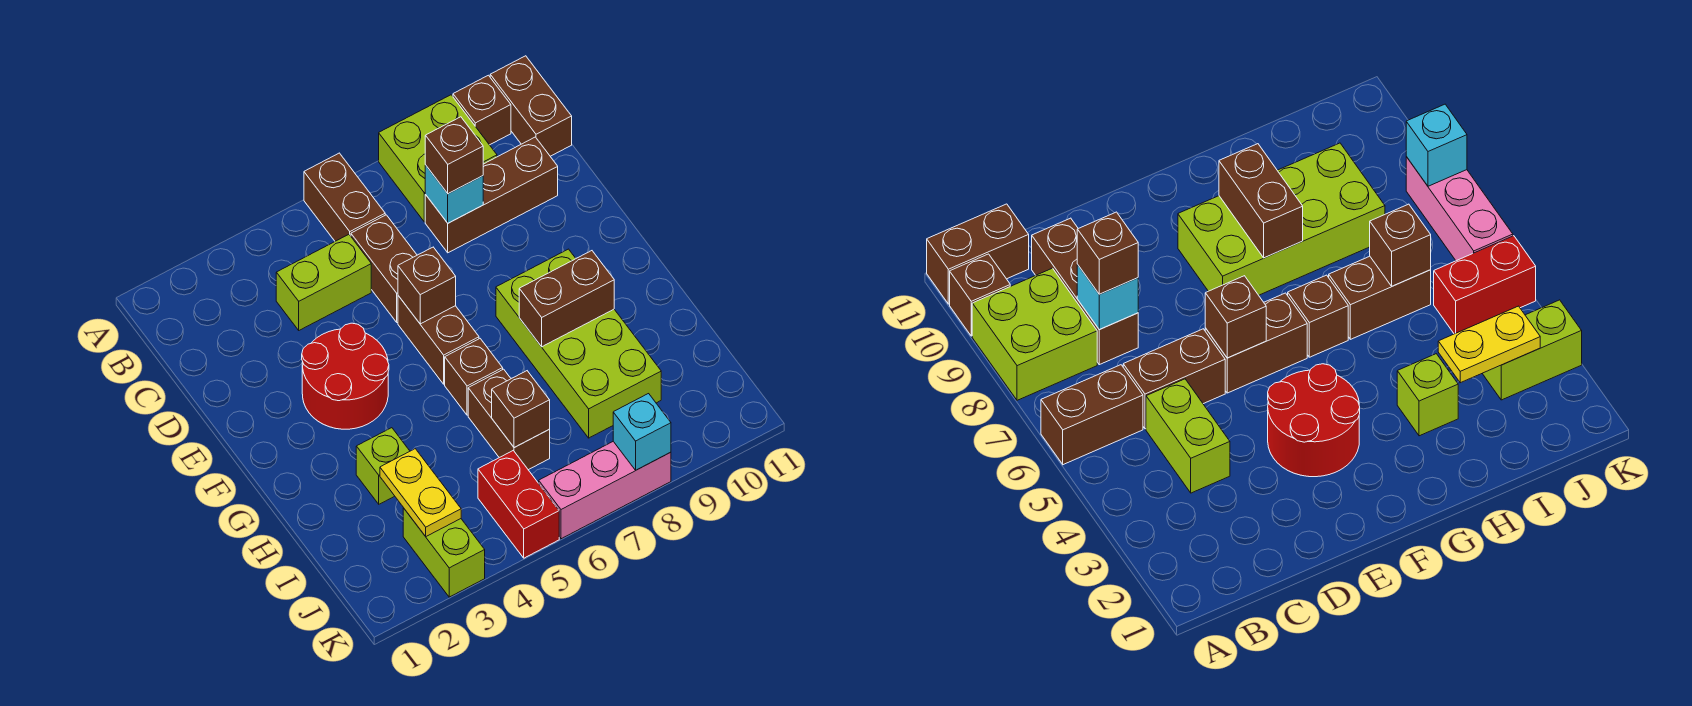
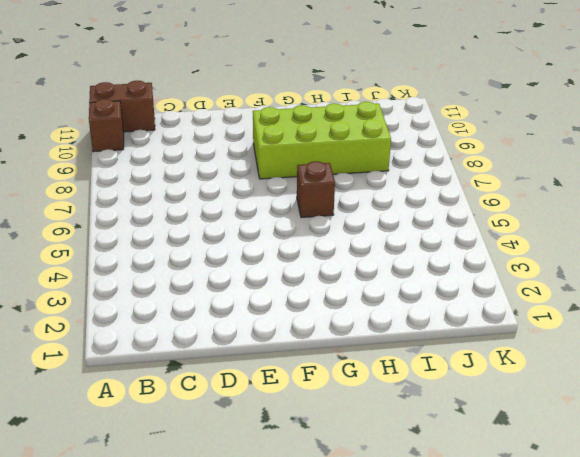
none -> brown brick A6:B6 level 1
none -> lime brick A8:B9 level 1
none -> lime brick C4:C5 level 1

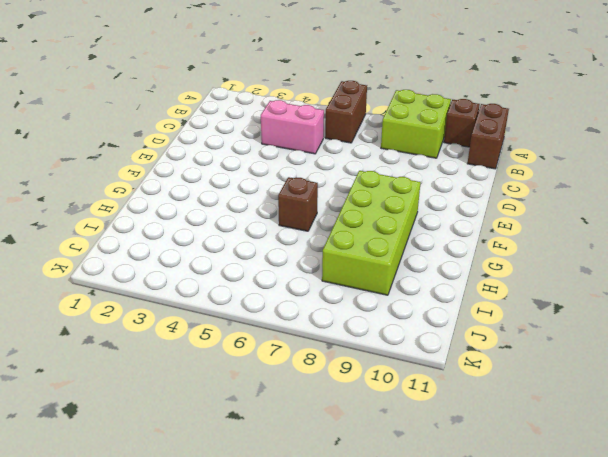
pink brick C4:C5 level 1 -> lime brick C4:C5 level 1
none -> brown brick C6:D6 level 1
none -> brown brick C8:C10 level 1
none -> red round brick E3:F4 level 1

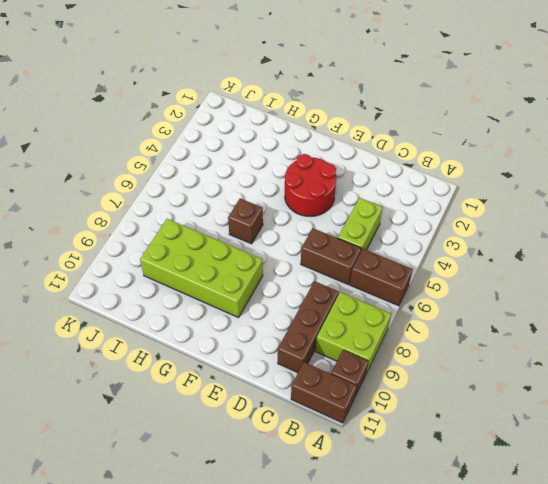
none -> brown brick E6:F6 level 1
none -> lime brick H3 level 1
none -> brown brick H6:I6 level 1

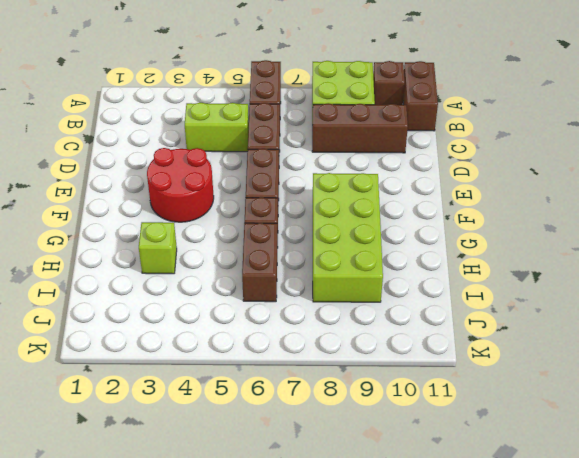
none -> lime brick J3:K3 level 1
none -> red brick J5:K5 level 1
none -> pink brick K6:K8 level 1

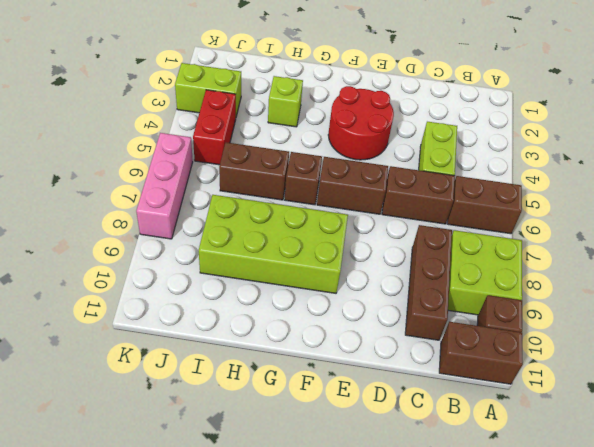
red brick J4:J5 level 1 -> red brick J5:K5 level 1
none -> cyan brick C8 level 2
none -> brown brick E6 level 2
none -> brown brick G8:G9 level 2

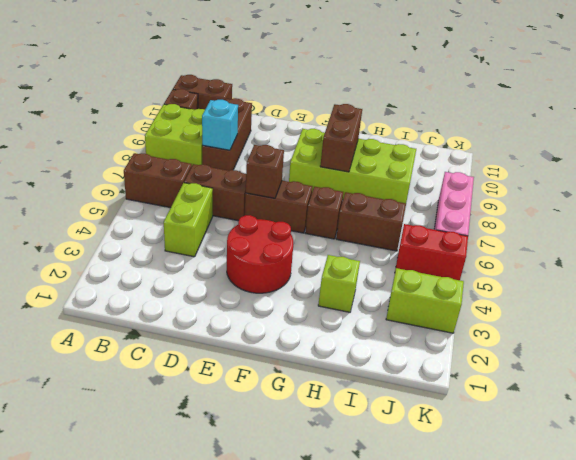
none -> yellow plate I3:J3 level 2
none -> brown brick I6 level 2
none -> cyan brick K8 level 2

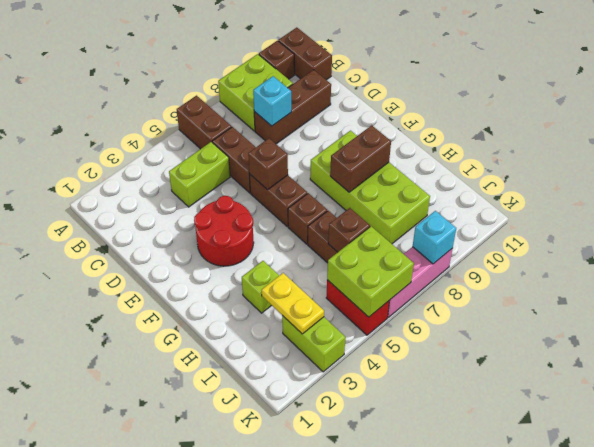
lime brick J5:K6 level 2 -> none
none -> brown brick C8 level 3

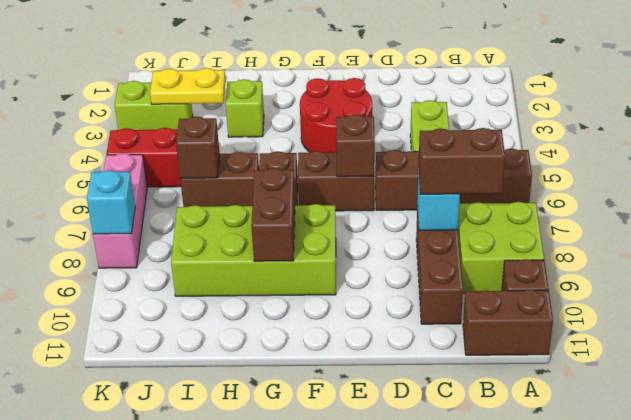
brown brick B8:C8 level 3 -> brown brick C8 level 3

